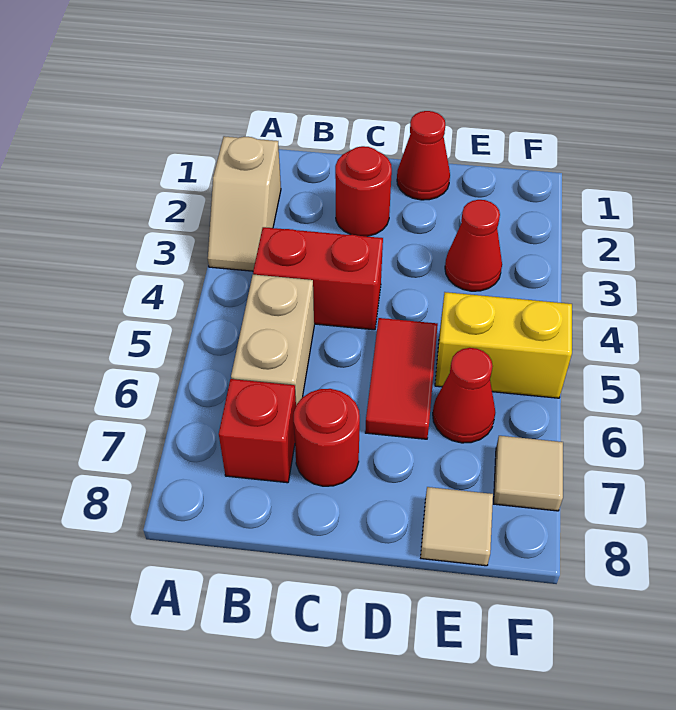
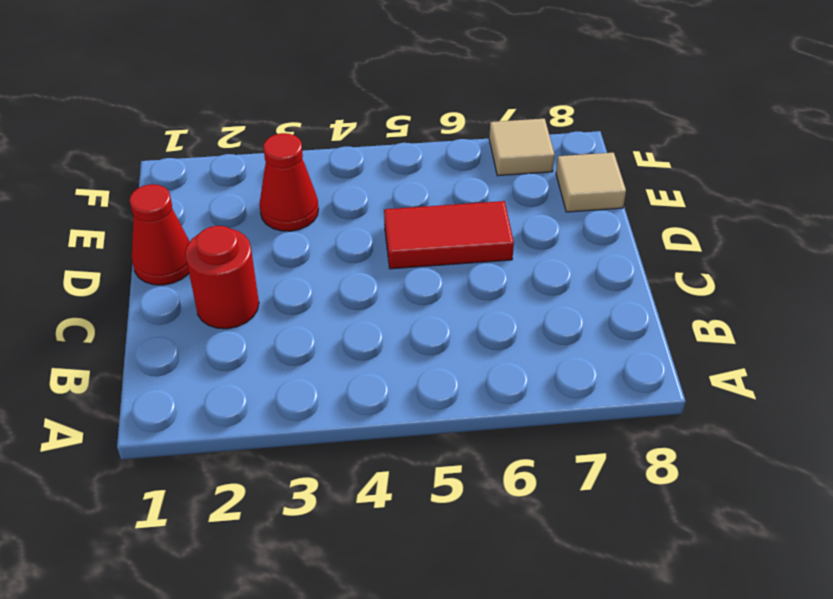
none -> tan slope A2:A3 level 1 top 2
none -> red brick B4:C4 level 1
none -> tan brick B5:B6 level 1

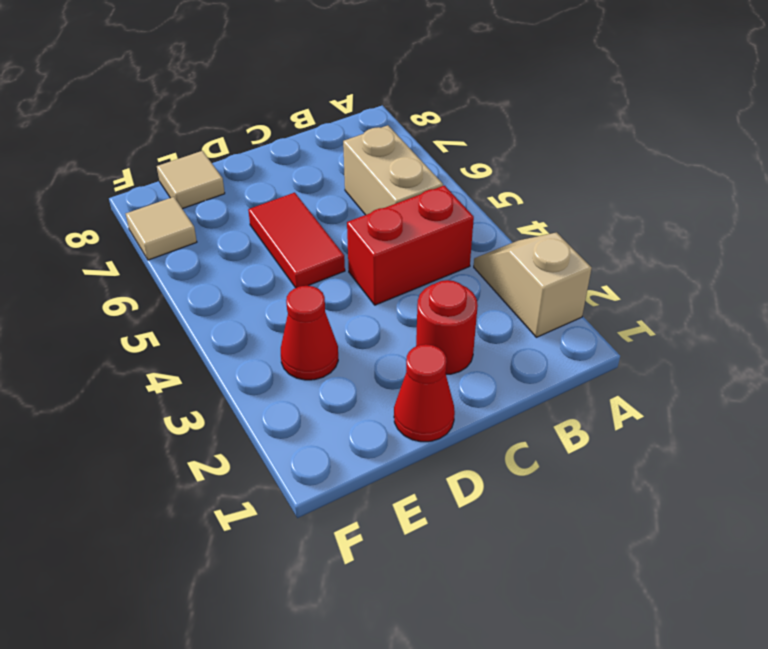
none -> red brick B7 level 1
none -> red round brick C7 level 1
none -> yellow brick E5:F5 level 1

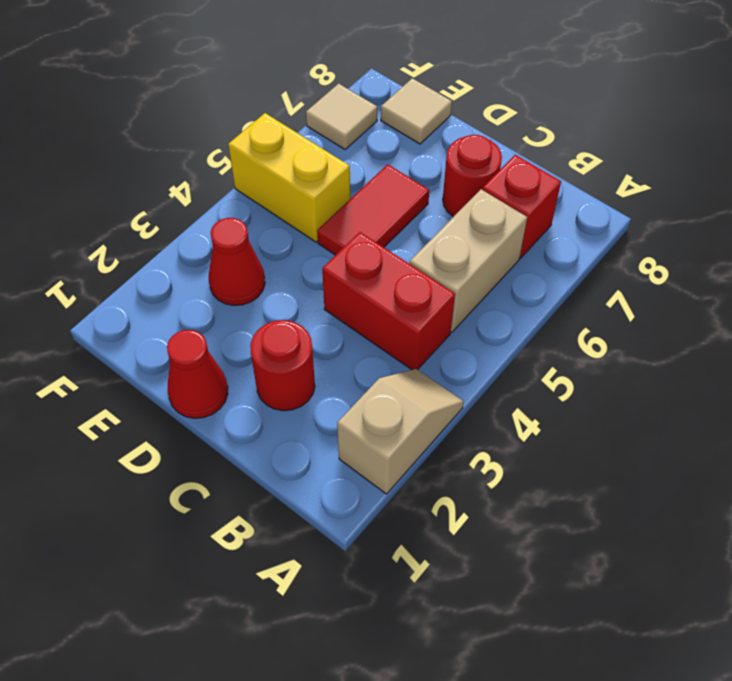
none -> red cone E6 level 1

